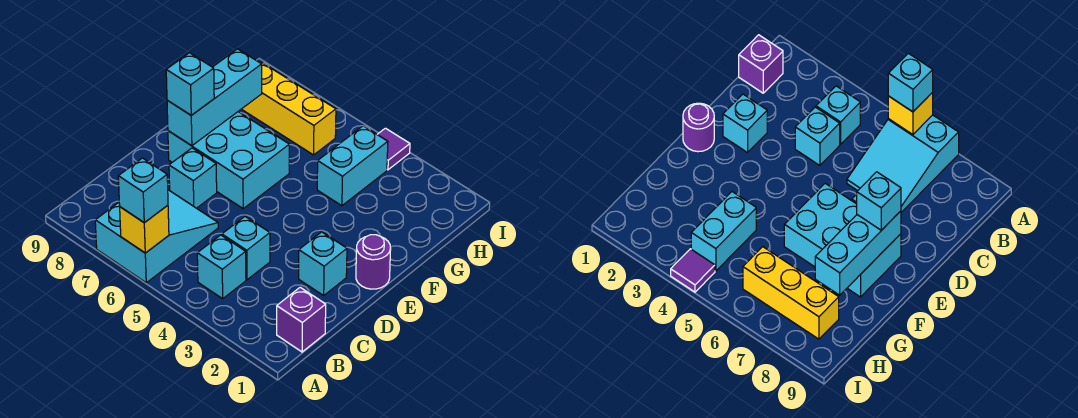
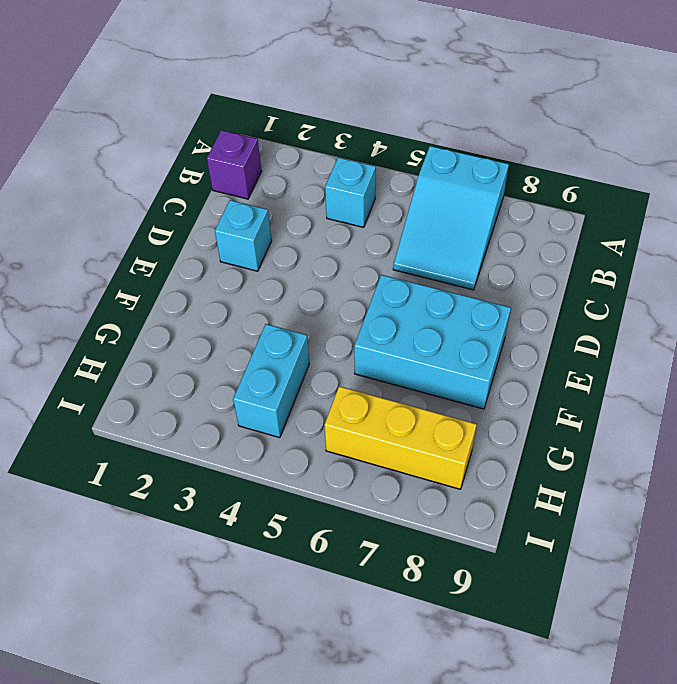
none -> cyan brick C4 level 1
none -> cyan brick D7 level 1
none -> purple round brick E1 level 1

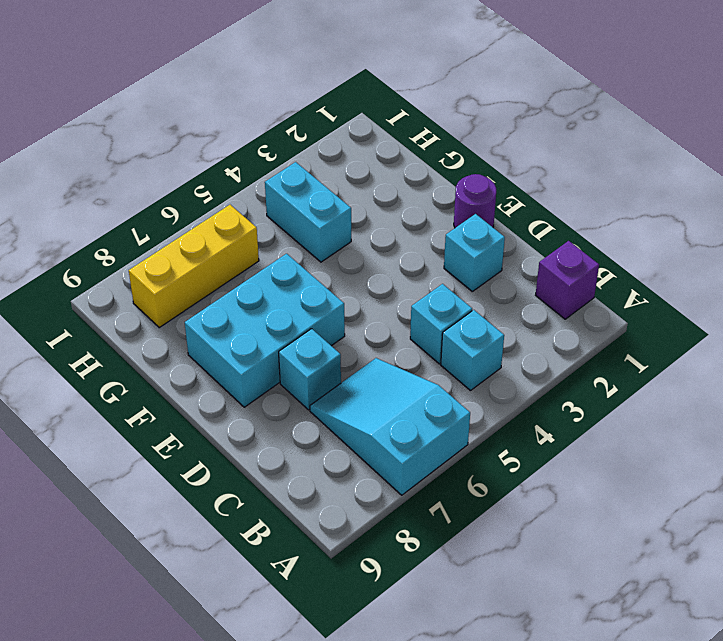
none -> purple tile I4 level 1
none -> yellow brick A6 level 2
none -> cyan brick E8:G8 level 2

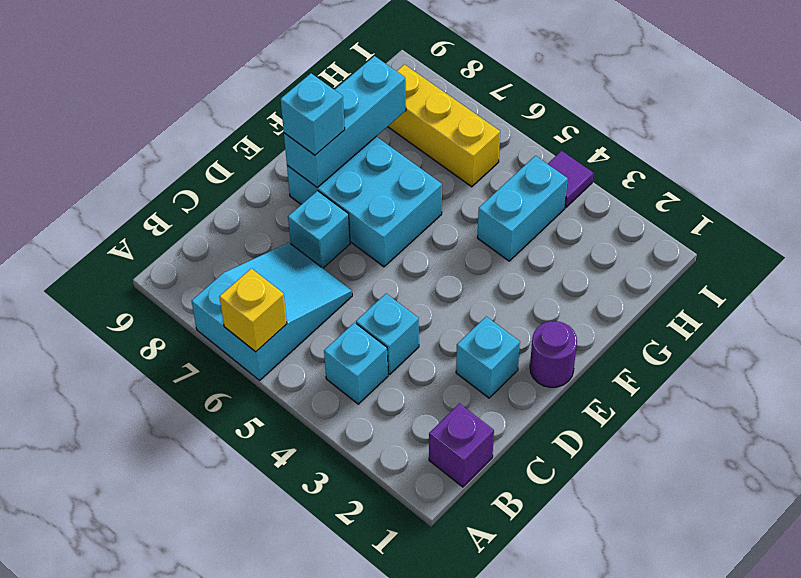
none -> cyan brick A6 level 3

